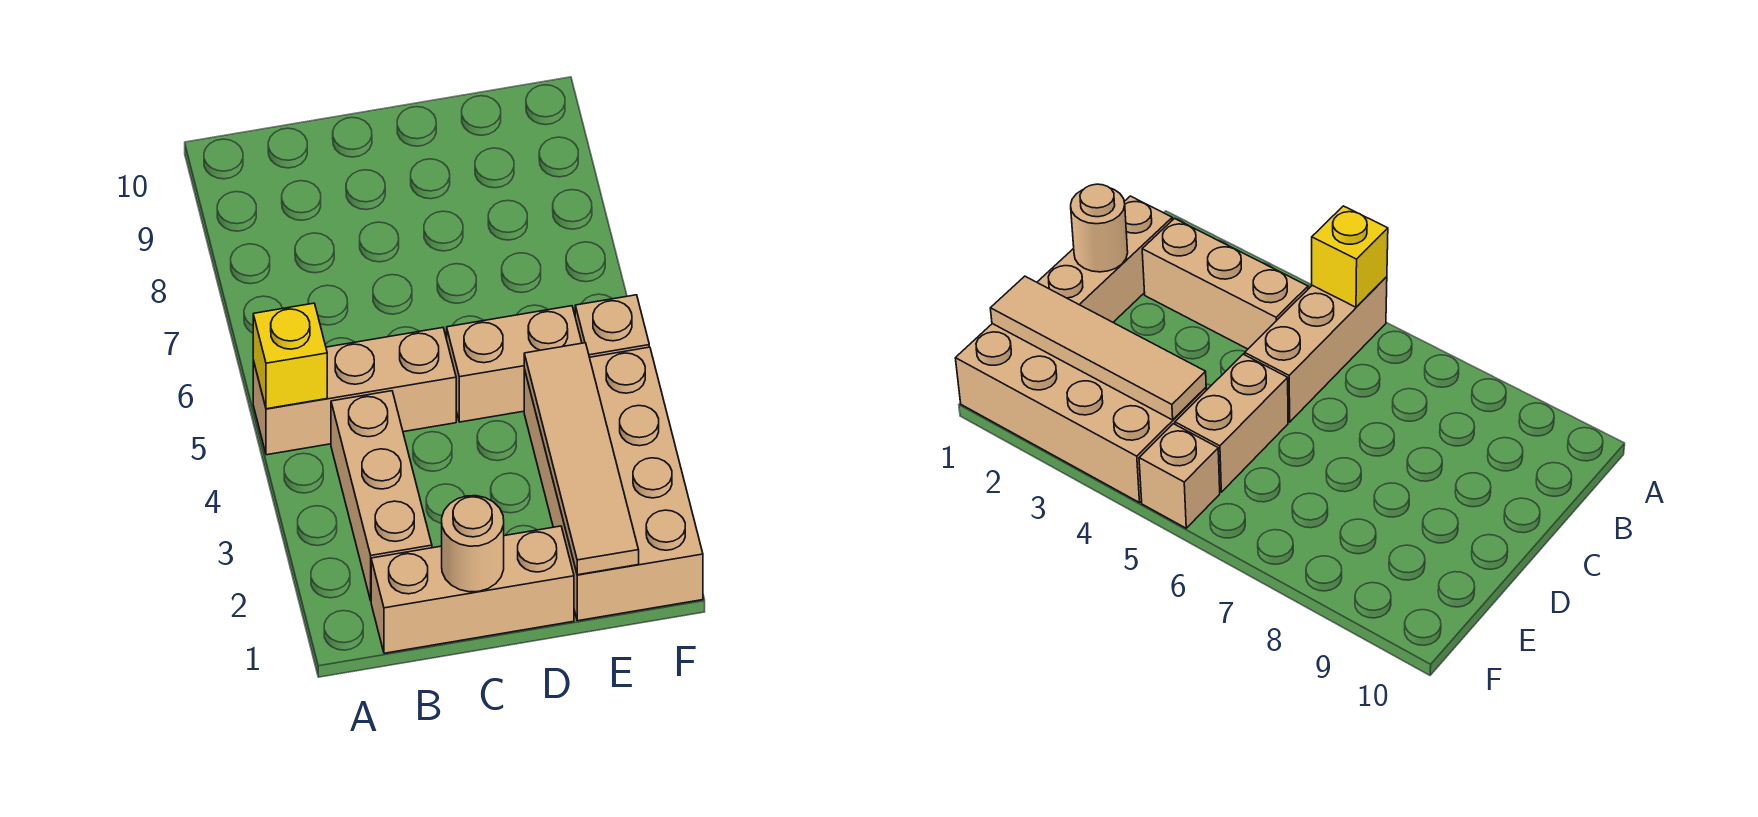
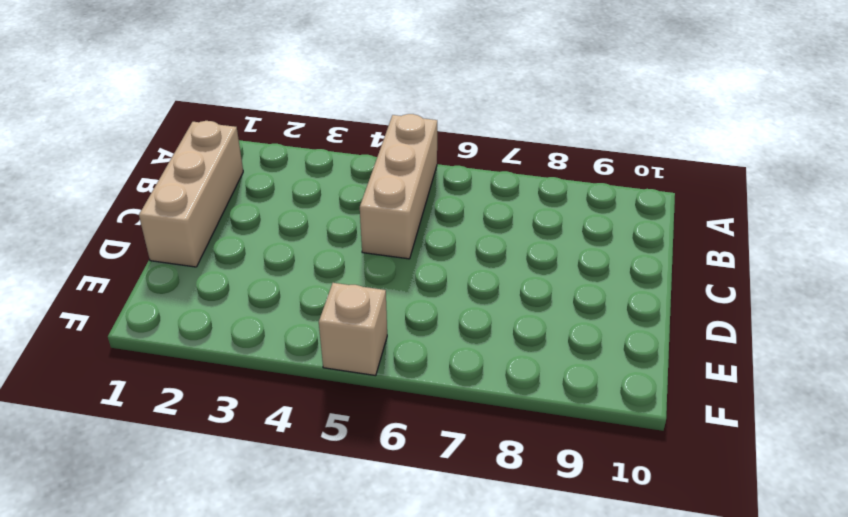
none -> tan brick B2:B4 level 1
none -> tan brick D5:E5 level 1

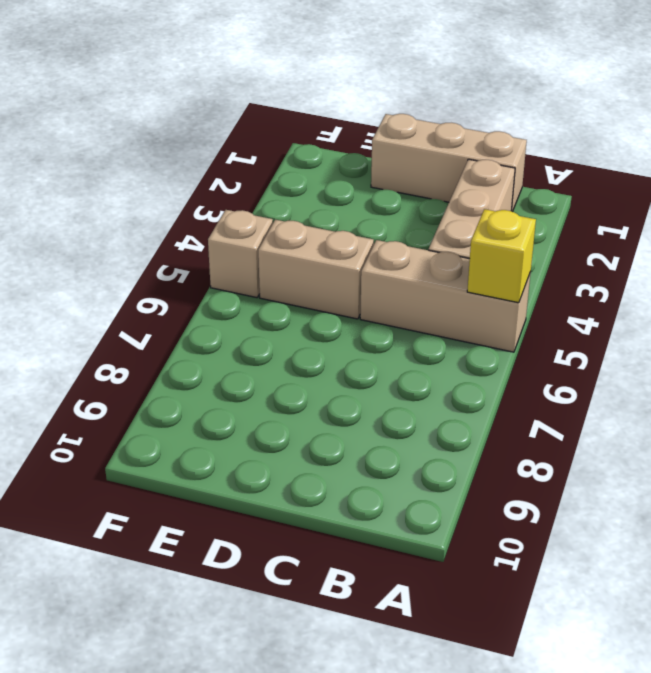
none -> tan brick E1:F4 level 1
none -> tan round brick C1 level 2

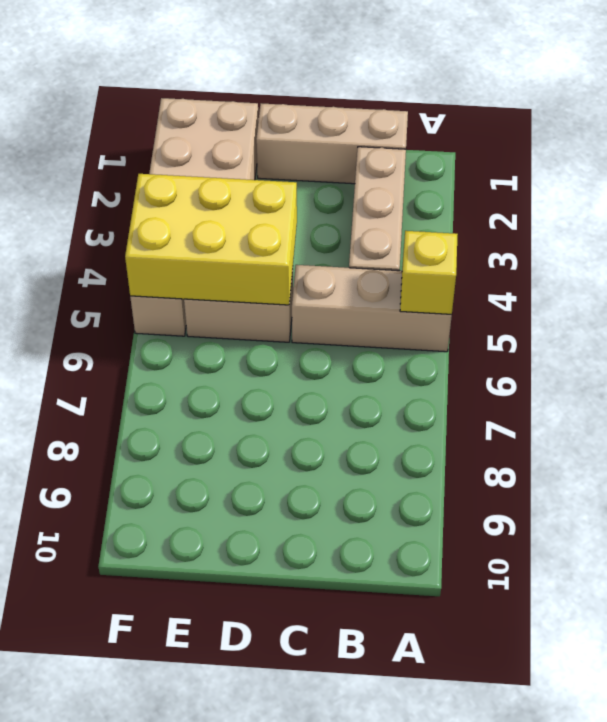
yellow brick D4:F5 level 2 -> tan tile E1:E4 level 2
none -> tan round brick C1 level 2

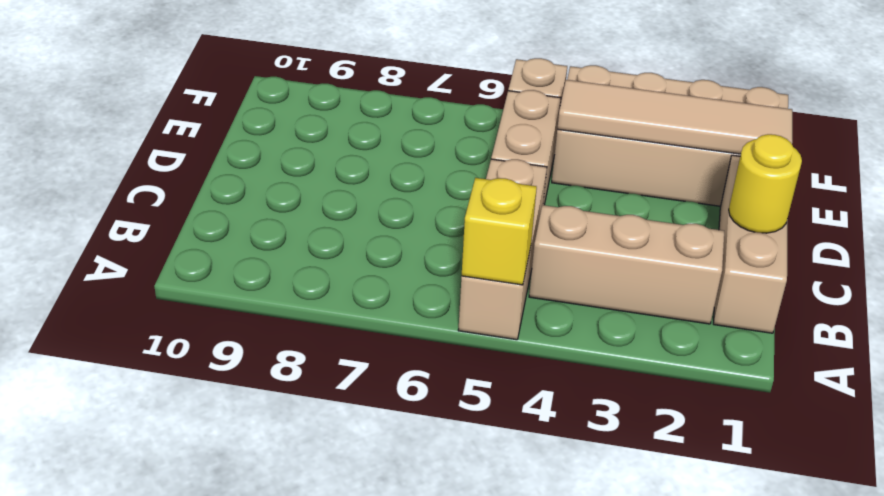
yellow round brick C1 level 2 -> tan round brick C1 level 2

